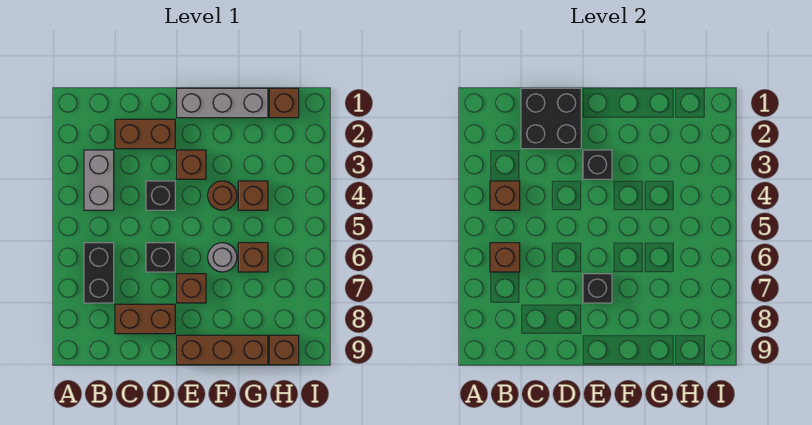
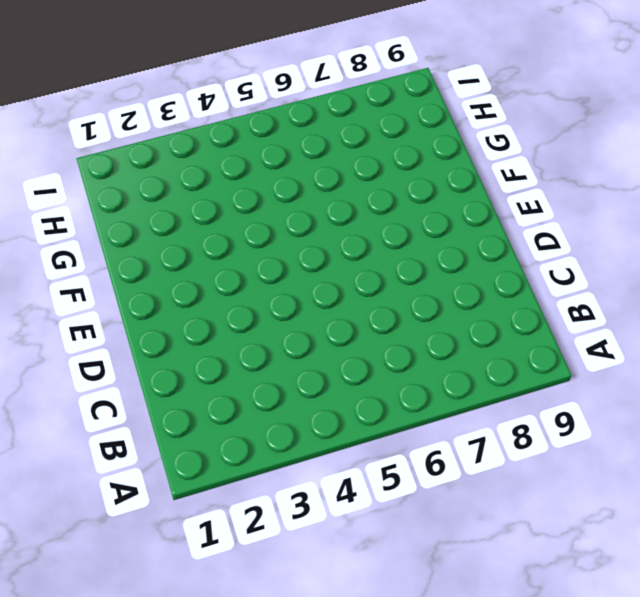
none -> grey brick B3:B4 level 1
none -> black brick B6:B7 level 1
none -> brown brick C2:D2 level 1

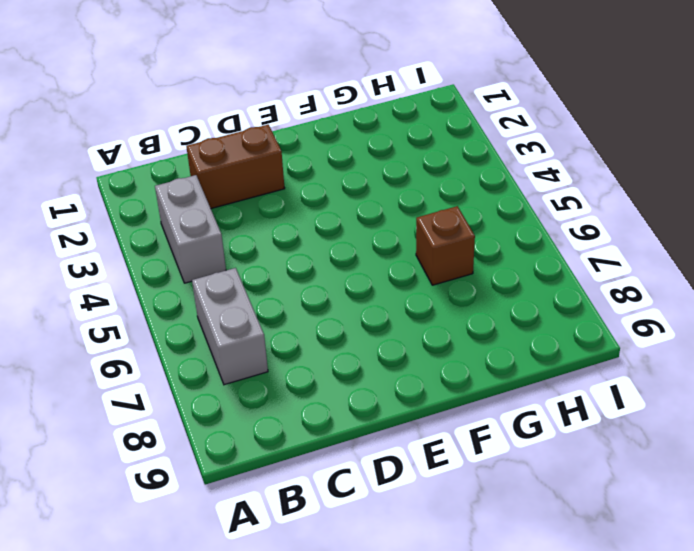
grey brick B6:B7 level 1 -> black brick B6:B7 level 1
none -> brown brick C8:D8 level 1
none -> black brick D4 level 1
none -> black brick D6 level 1

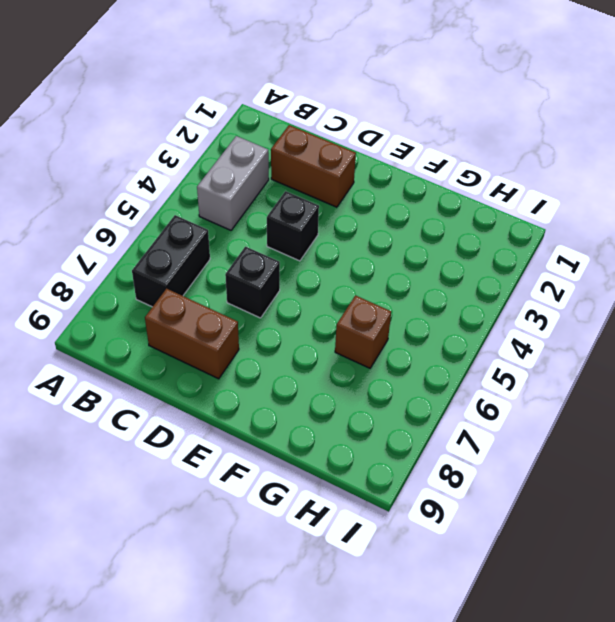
none -> grey brick E1:G1 level 1
none -> brown brick E3 level 1
none -> brown brick E7 level 1

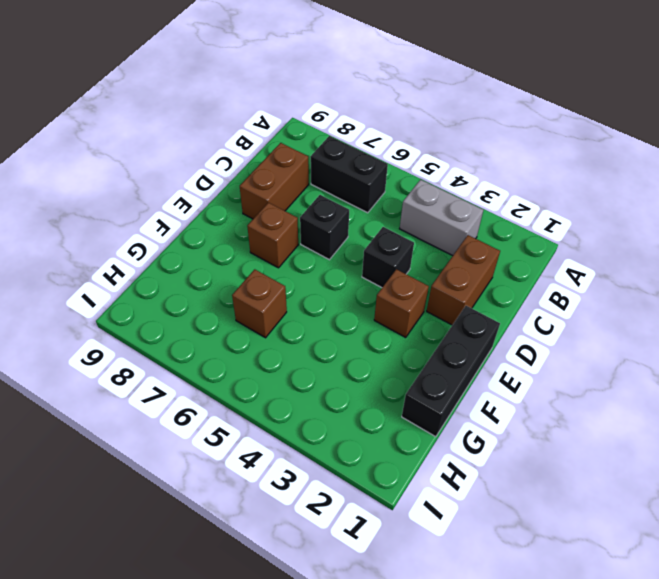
black brick E1:G1 level 1 -> grey brick E1:G1 level 1
none -> brown brick E9:G9 level 1
none -> brown round brick F4 level 1
none -> grey round brick F6 level 1

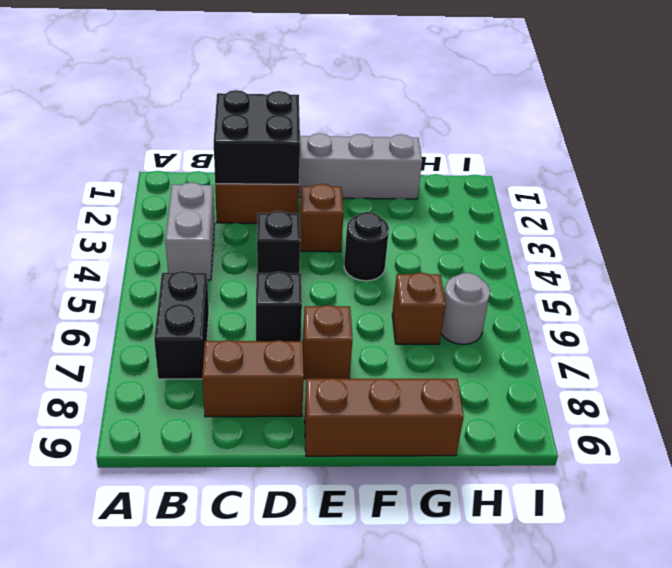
black round brick F4 level 1 -> brown round brick F4 level 1
grey round brick H6 level 1 -> grey round brick F6 level 1
none -> brown brick G4 level 1
none -> brown brick H1 level 1
none -> brown brick H9 level 1

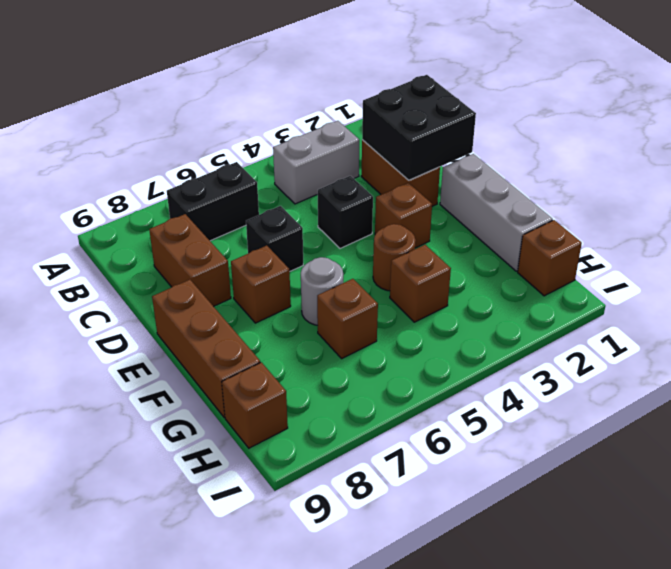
none -> brown brick B4 level 2
none -> brown brick B6 level 2
none -> black brick E3 level 2

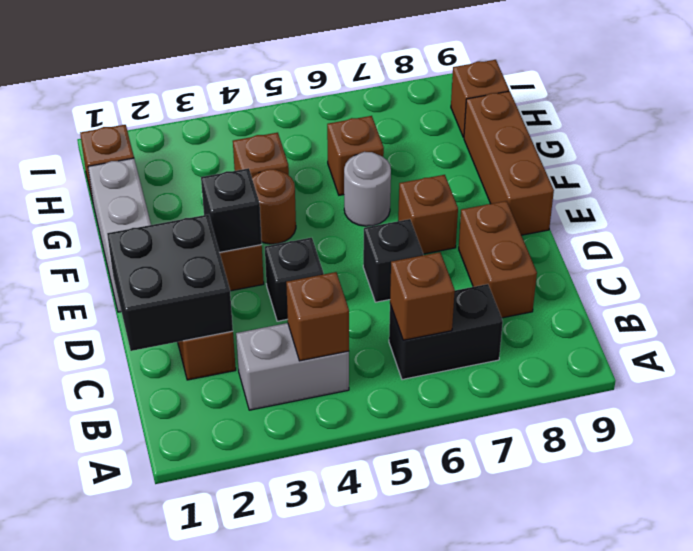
none -> black brick E7 level 2

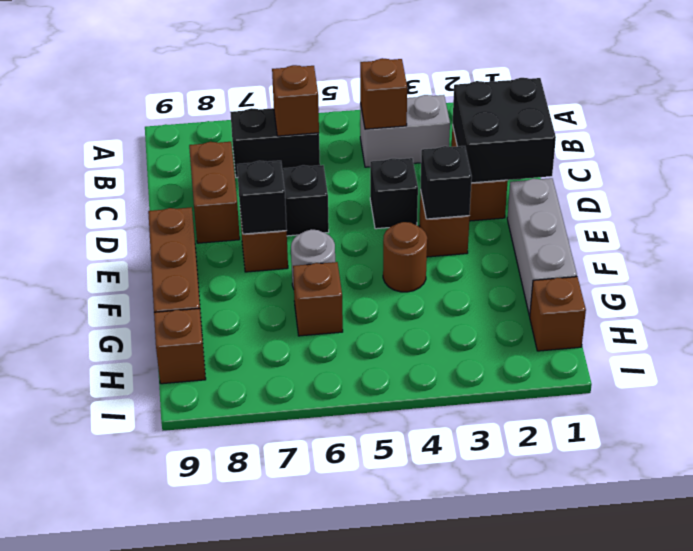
none -> brown brick G4 level 1

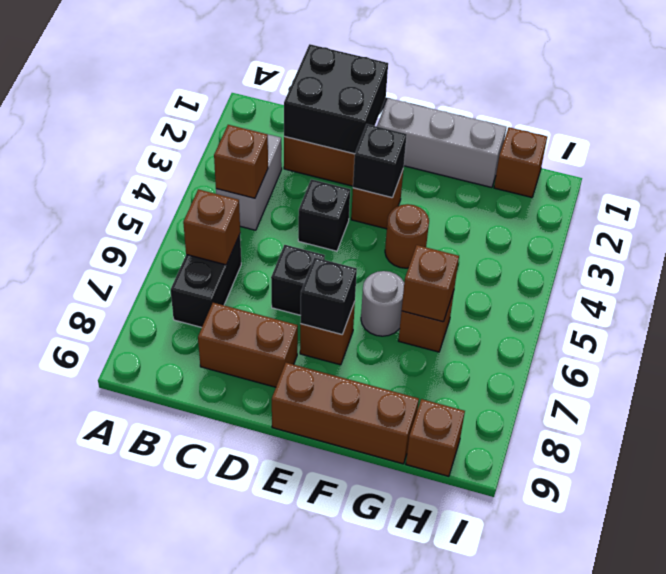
brown brick G6 level 2 -> brown brick G4 level 1

